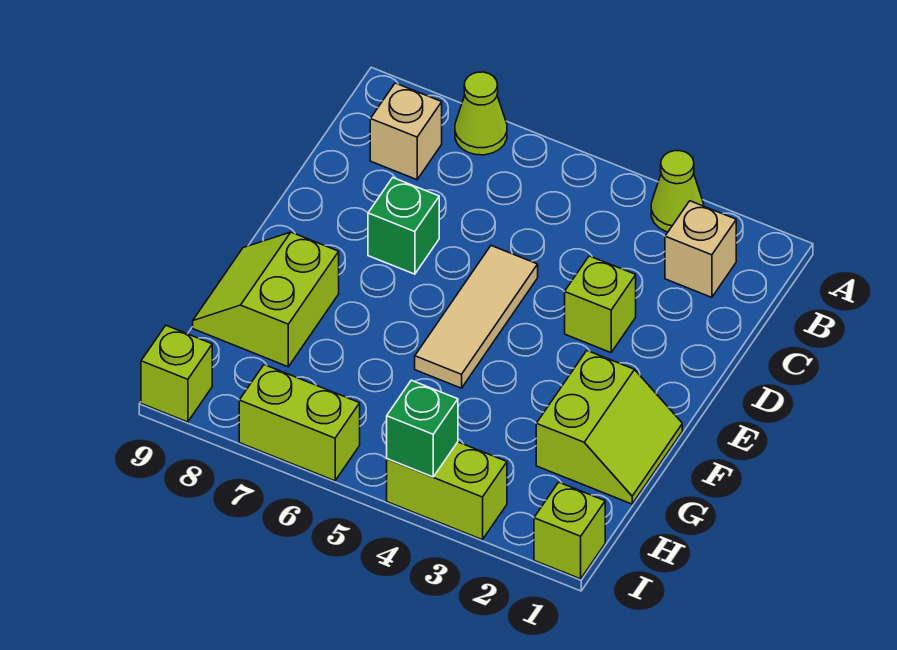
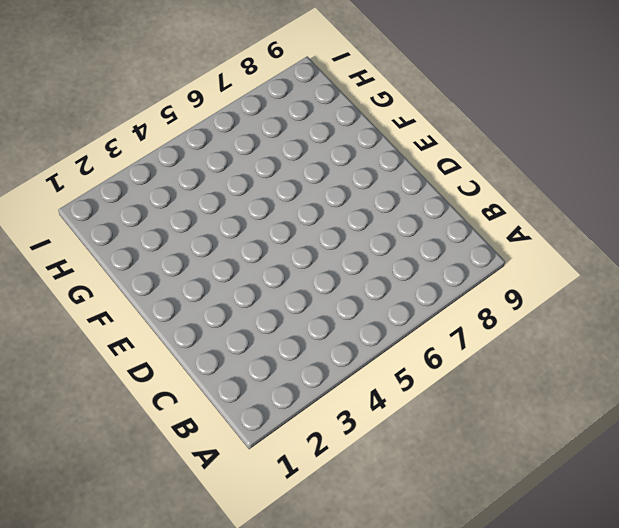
none -> lime cone A3 level 1
none -> lime cone A7 level 1
none -> tan brick B2 level 1

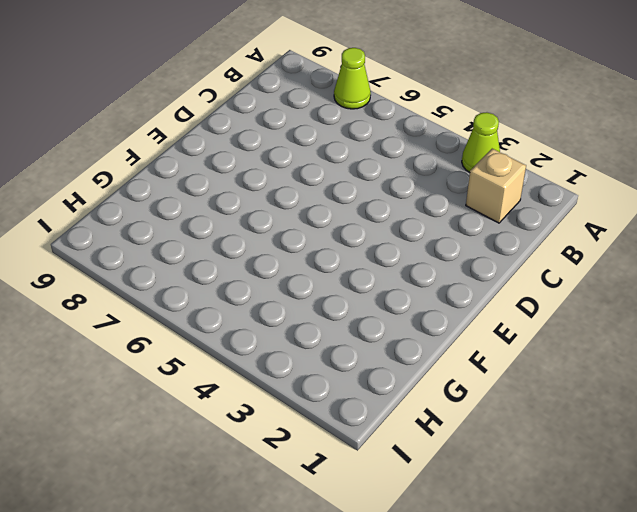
none -> tan brick B8 level 1
none -> lime brick D3 level 1
none -> tan tile D5:F5 level 1

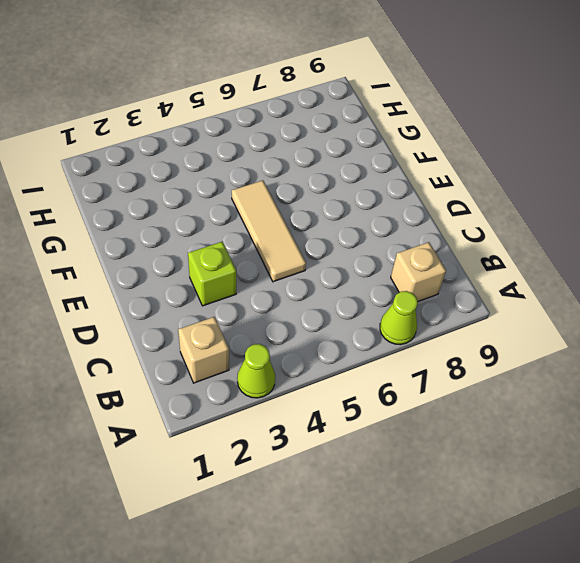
none -> green brick D7 level 1
none -> lime slope F1:G2 level 1 top 2
none -> lime slope F8:G9 level 1 top 8

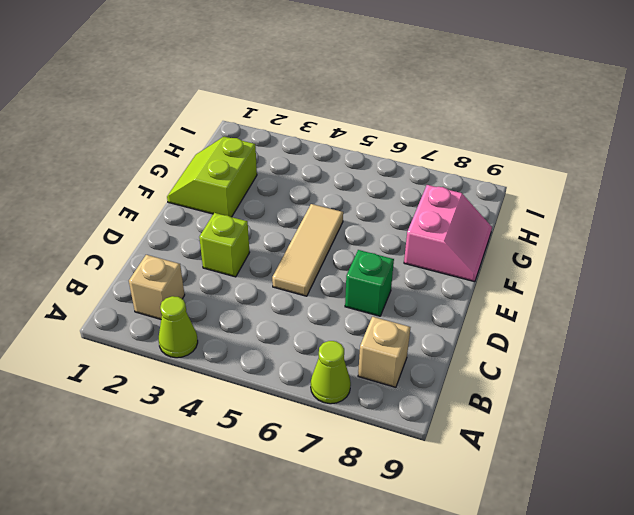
pink slope F8:G9 level 1 top 8 -> lime slope F8:G9 level 1 top 8
none -> lime brick I1 level 1
none -> lime brick I3:I4 level 1
none -> lime brick I6:I7 level 1

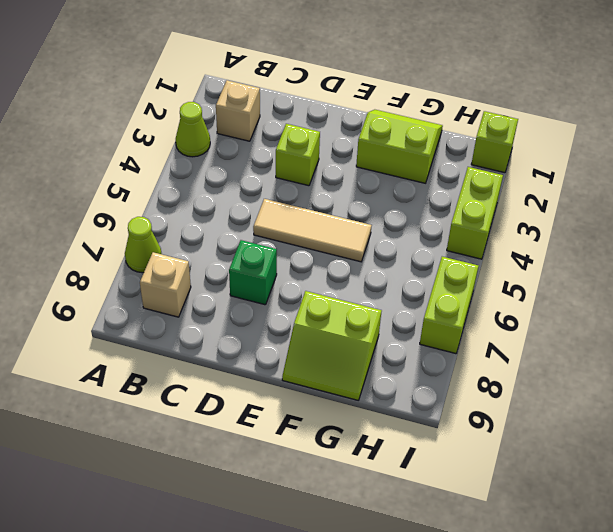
none -> lime brick I9 level 1
none -> green brick I4 level 2

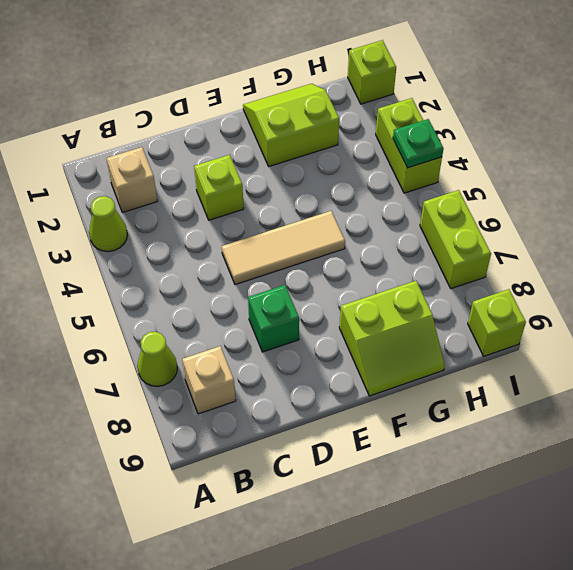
green plate I4 level 2 -> green brick I4 level 2

